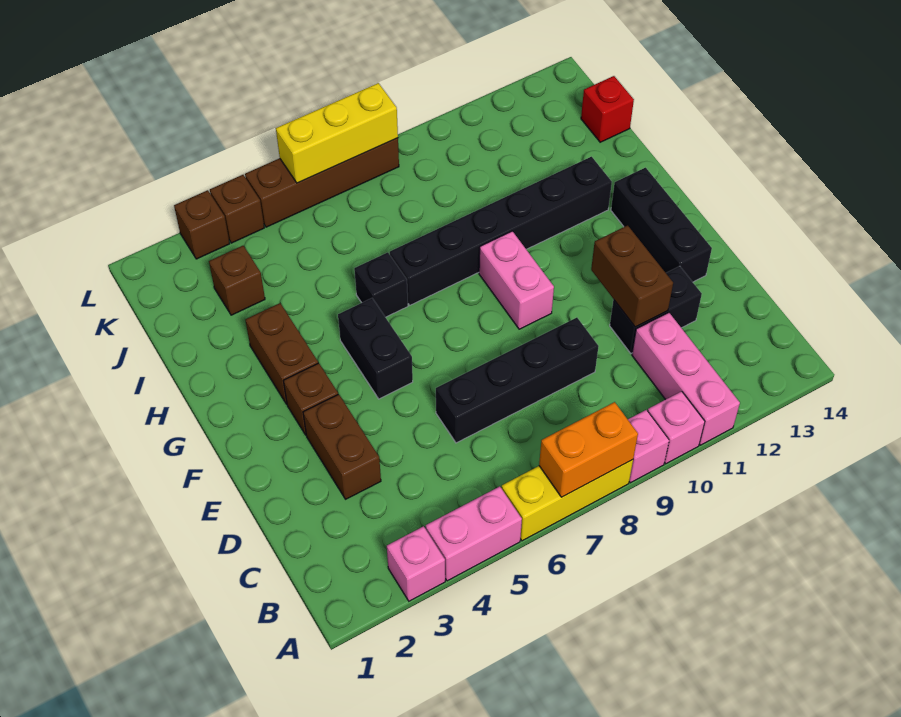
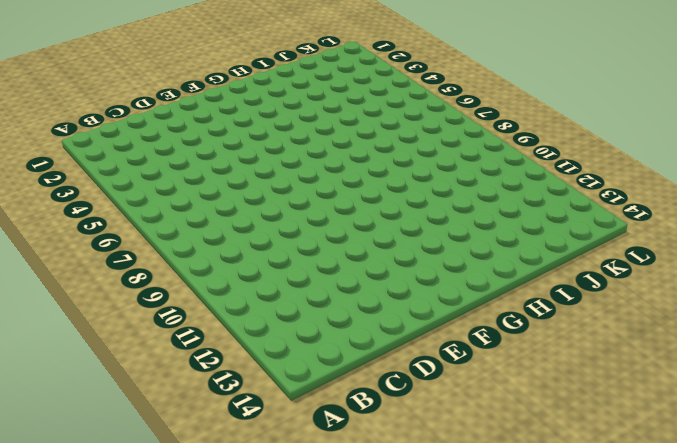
none -> pink brick A3 level 1
none -> pink brick A4:A5 level 1
none -> yellow brick A6:A8 level 1

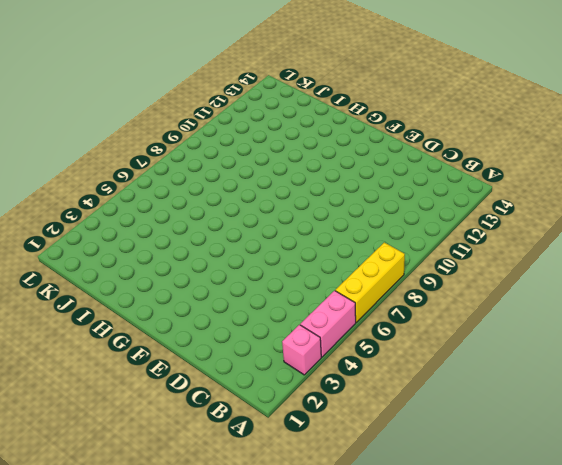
none -> pink brick A9 level 1
none -> pink brick A10 level 1
none -> pink brick A11:C11 level 1

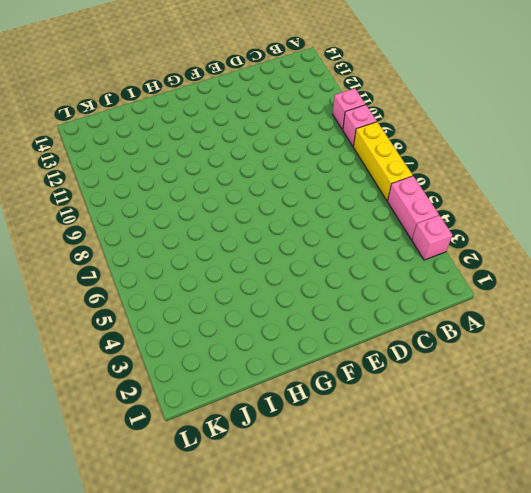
none -> pink brick A11:C11 level 1
none -> brown brick D3:E3 level 1
none -> black brick D6:D9 level 1

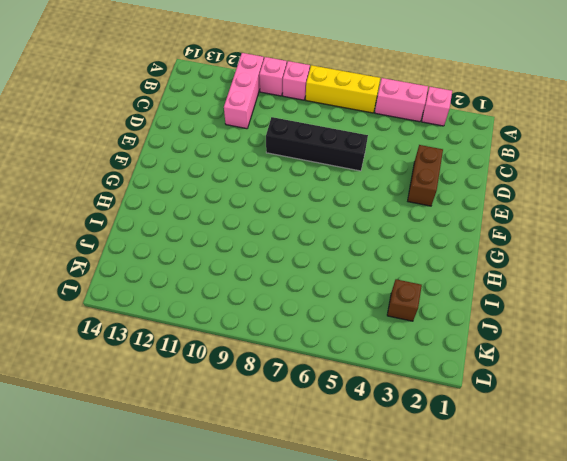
none -> black brick D11:D12 level 1
none -> black brick E13:G13 level 1
none -> brown brick F3 level 1

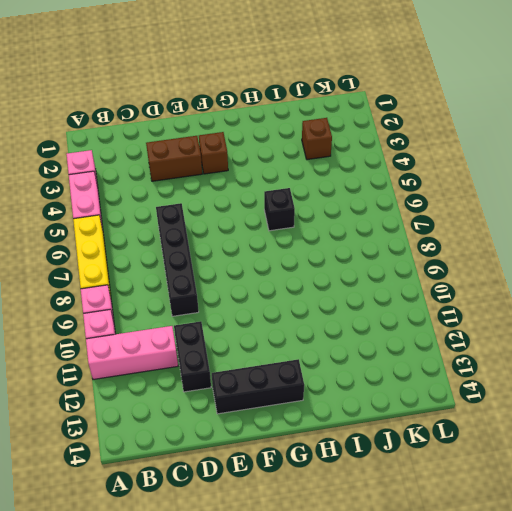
none -> black brick F5:G5 level 1
none -> pink brick F9:G9 level 1
none -> brown brick G3:H3 level 1

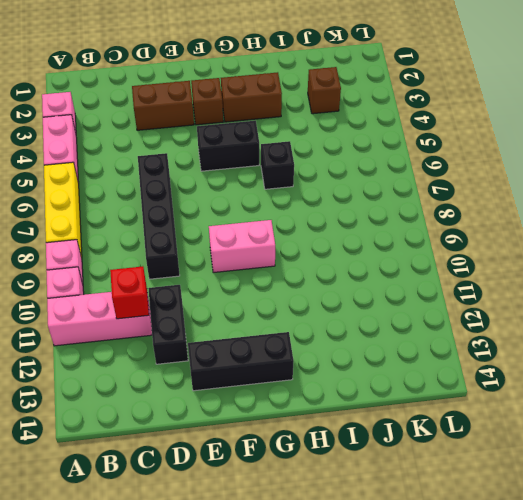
red brick C11 level 2 -> red brick J14 level 1
none -> black brick H7:H12 level 1
none -> brown brick L3 level 1
none -> brown brick L4 level 1

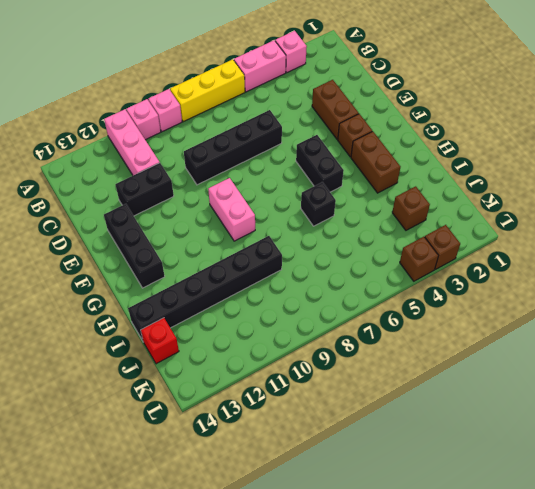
black brick I9:I14 level 1 -> black brick H7:H12 level 1
none -> brown brick L5:L8 level 1
none -> orange brick A7:A8 level 2
none -> brown brick D11:E11 level 2

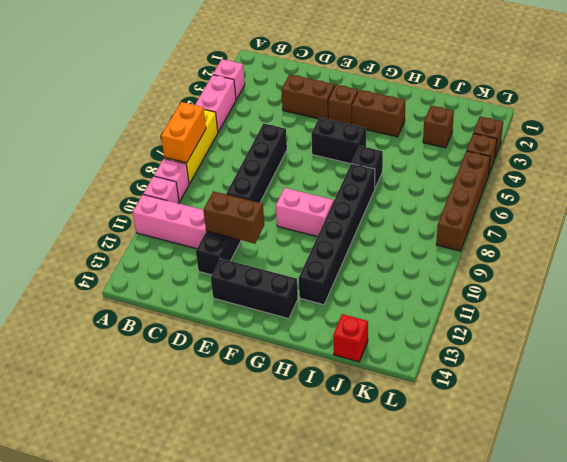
none -> yellow brick L6:L8 level 2

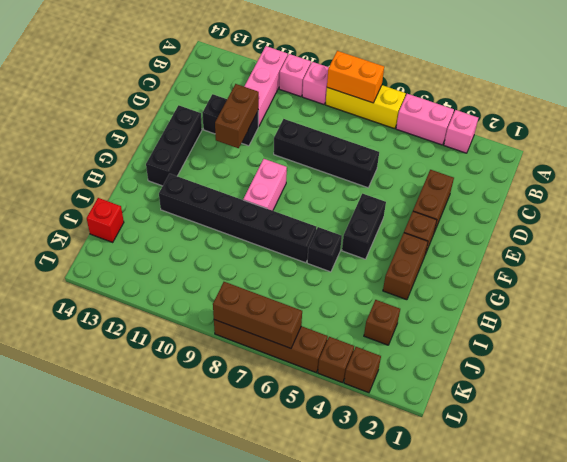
brown brick L6:L8 level 2 -> yellow brick L6:L8 level 2

